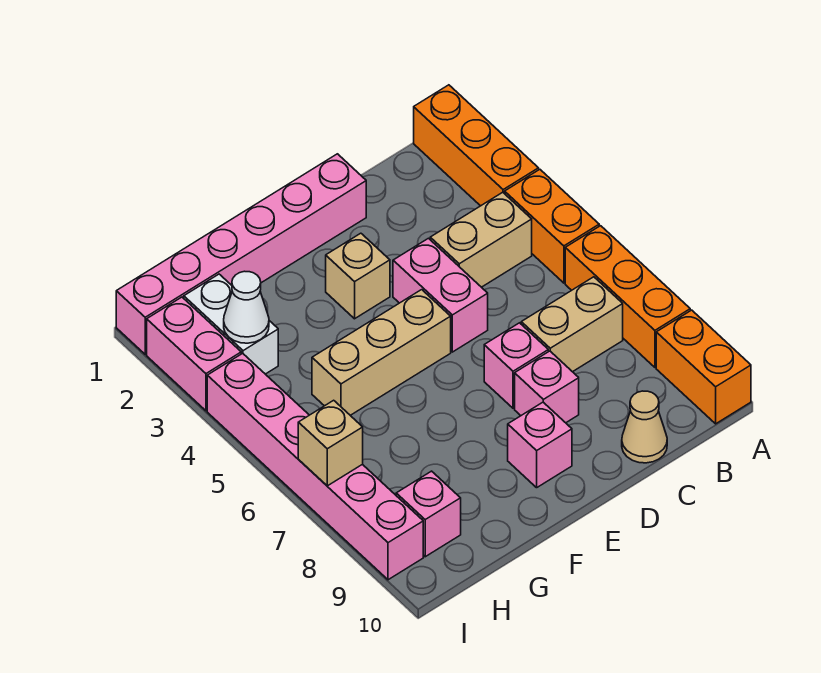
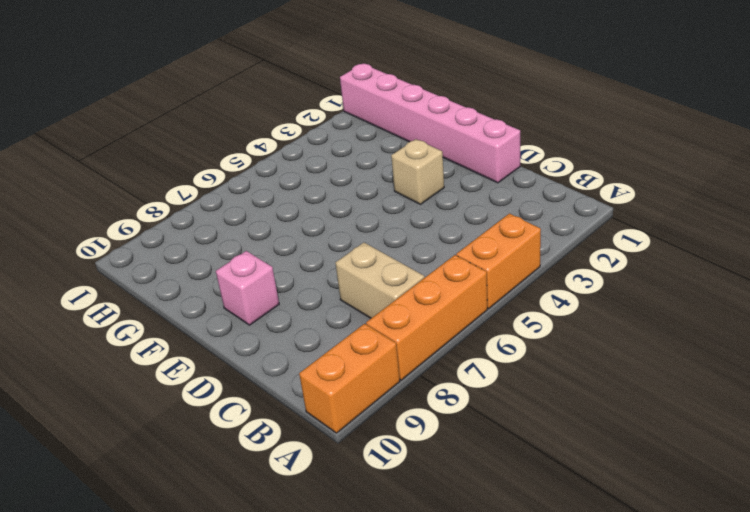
none -> orange brick A1:A3 level 1
none -> tan brick B4:C4 level 1
none -> tan cone C10 level 1

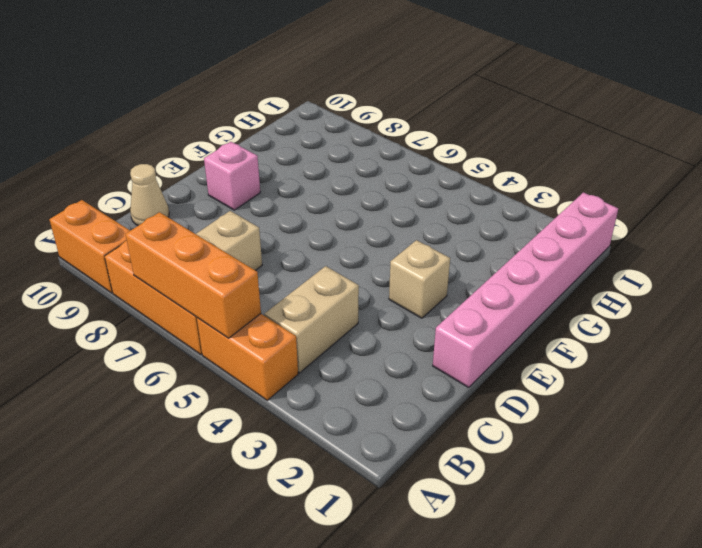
orange brick A5:A7 level 2 -> orange brick A1:A3 level 1
none -> pink brick D4:D5 level 1
none -> pink brick D7 level 1
none -> pink brick D8 level 1

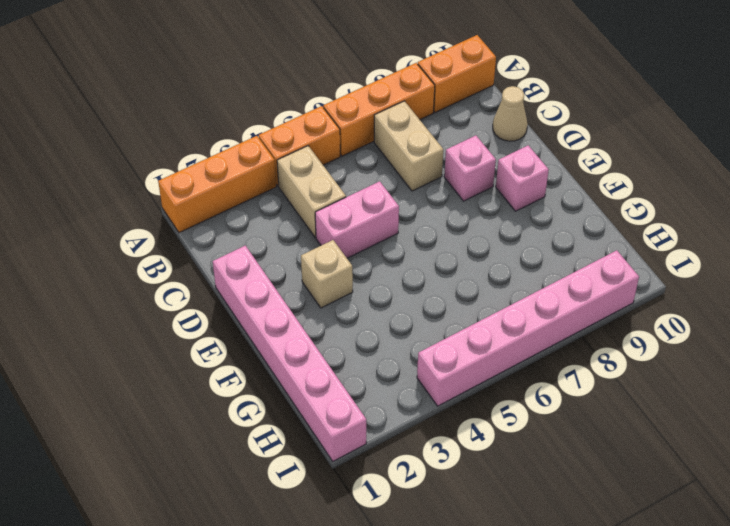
none -> pink brick D7 level 1
none -> tan brick E5:G5 level 1
none -> white brick H2:H3 level 1

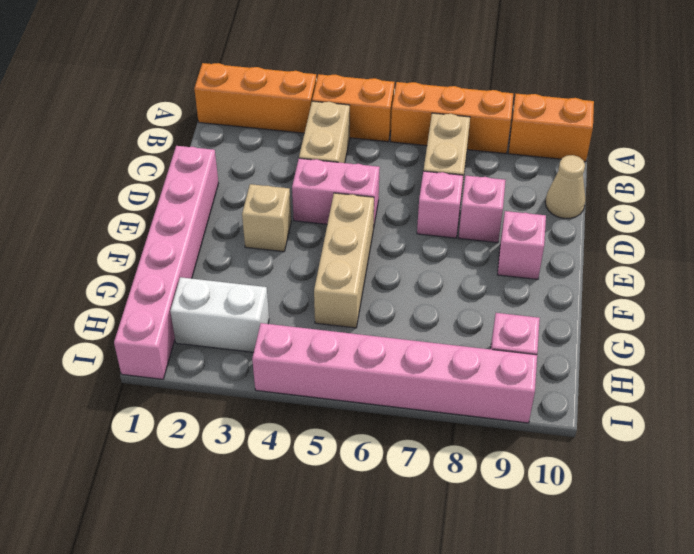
none -> pink brick I2:I3 level 1
none -> white cone H3 level 2
none -> tan brick I7 level 2

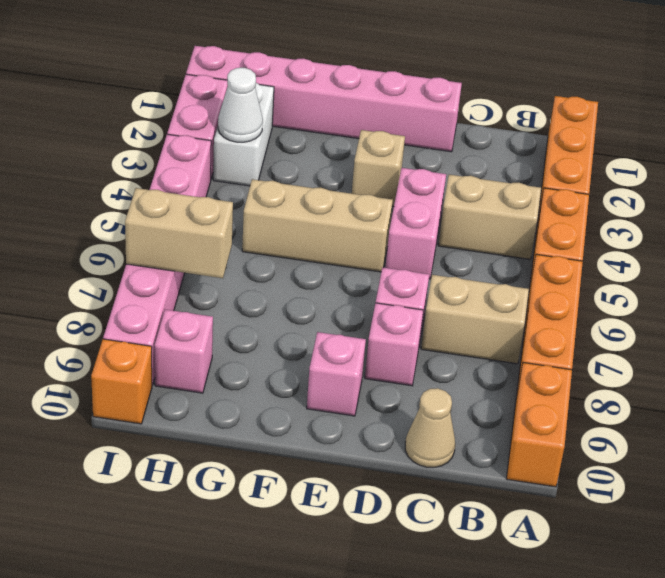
tan brick H7:I7 level 2 -> tan brick I7 level 2
orange brick I10 level 1 -> none

